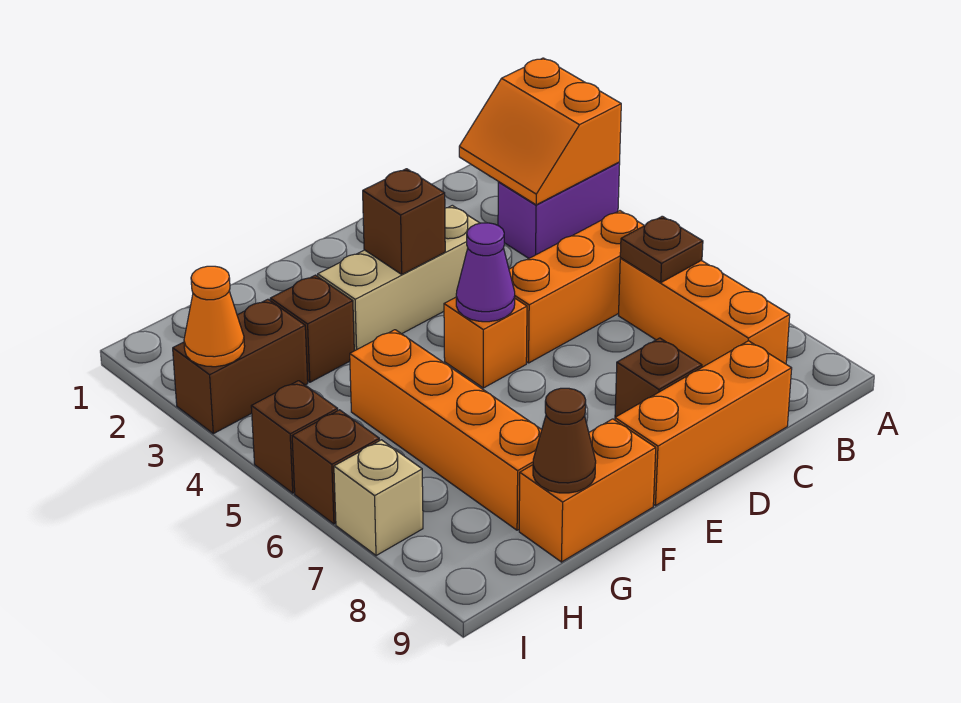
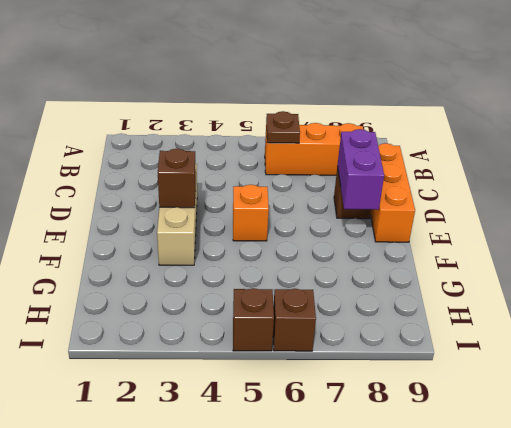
purple brick D8:E8 level 2 -> purple brick A3:B3 level 1
none -> orange brick B5:D5 level 1
none -> orange brick F9:G9 level 1
none -> brown brick G3 level 1

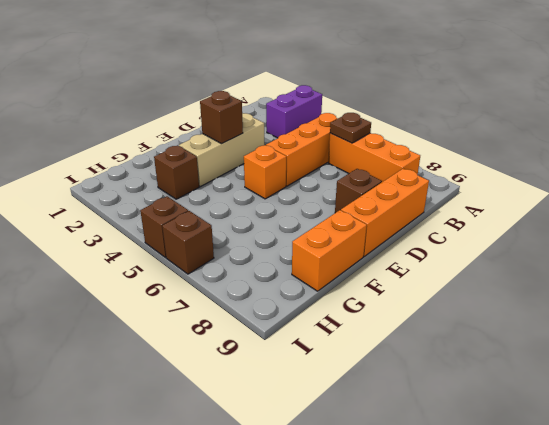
none -> orange brick G5:G8 level 1
none -> brown brick H3:I3 level 1
none -> tan brick I7 level 1

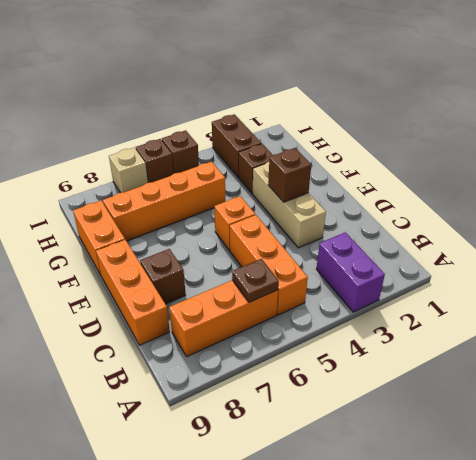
none -> orange slope A2:B3 level 2 top A
none -> purple cone E5 level 2
none -> brown cone G9 level 2

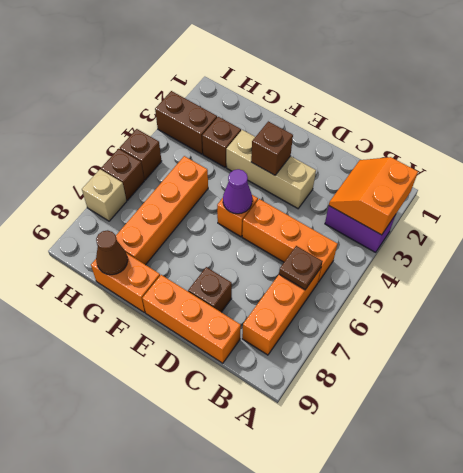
none -> orange cone I3 level 2

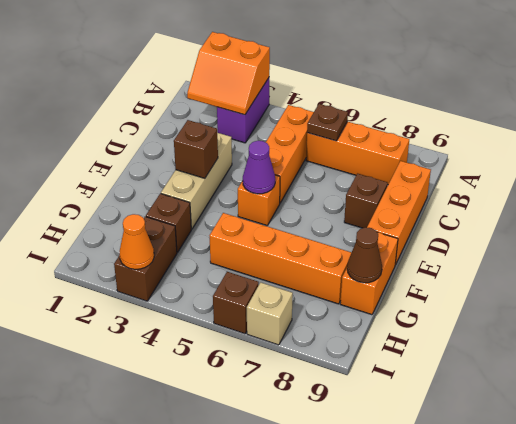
none -> brown brick I5 level 1

